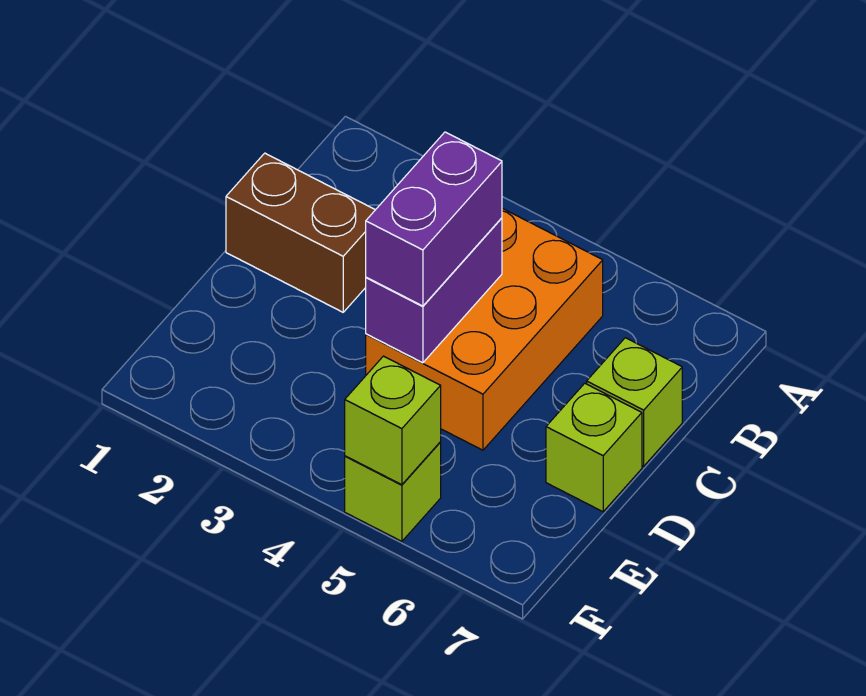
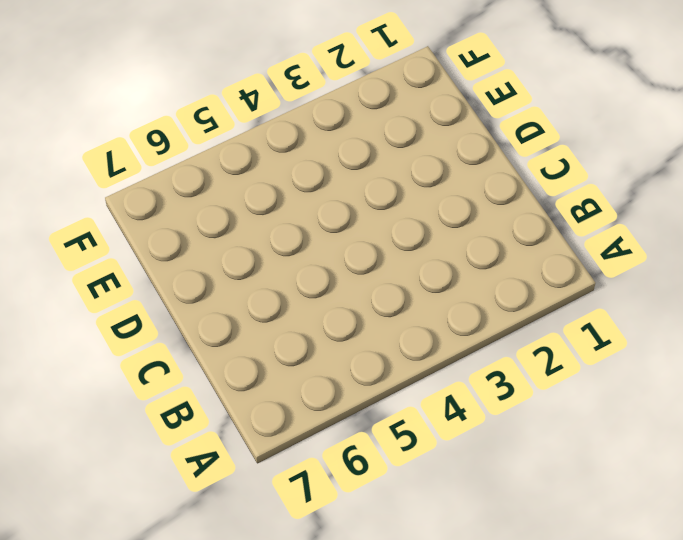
none -> orange brick B4:D5 level 1
none -> brown brick C1:C2 level 1

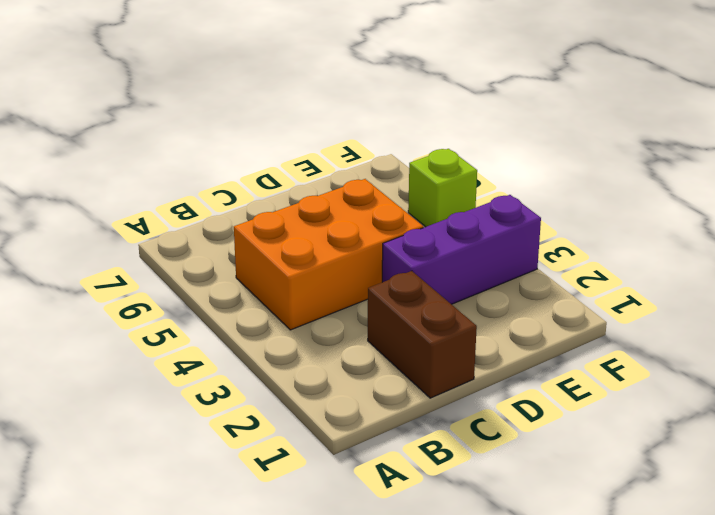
purple brick D3:F3 level 1 -> none
none -> lime brick C7 level 1
none -> lime brick D7 level 1

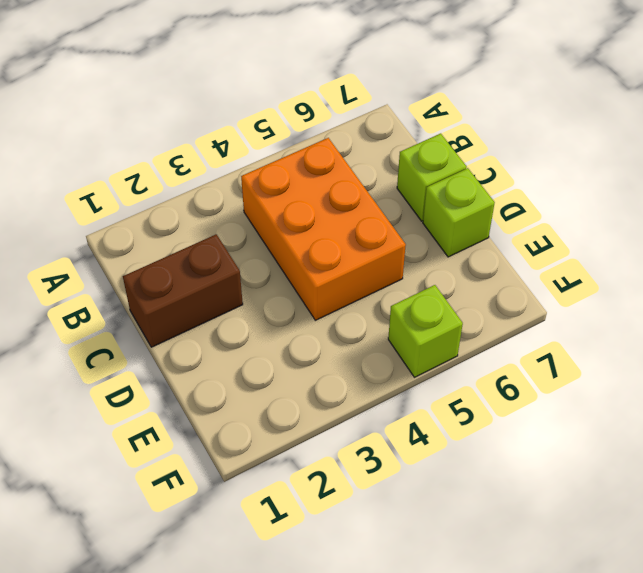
none -> purple brick C4:D4 level 2
none -> lime brick F5 level 2

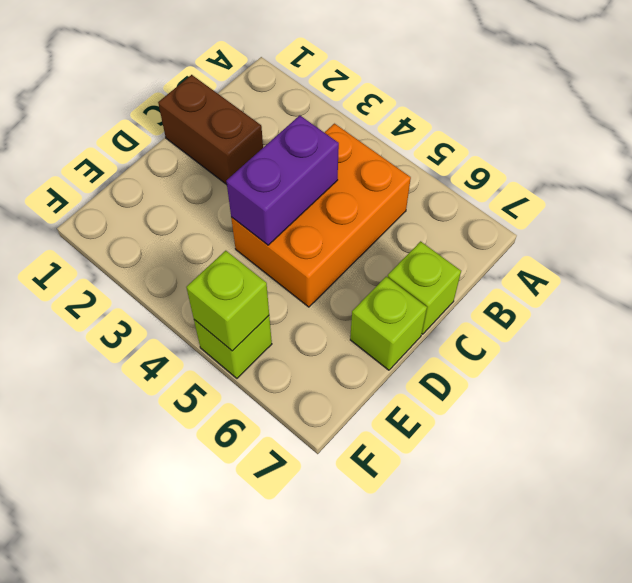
none -> purple brick C4:D4 level 3

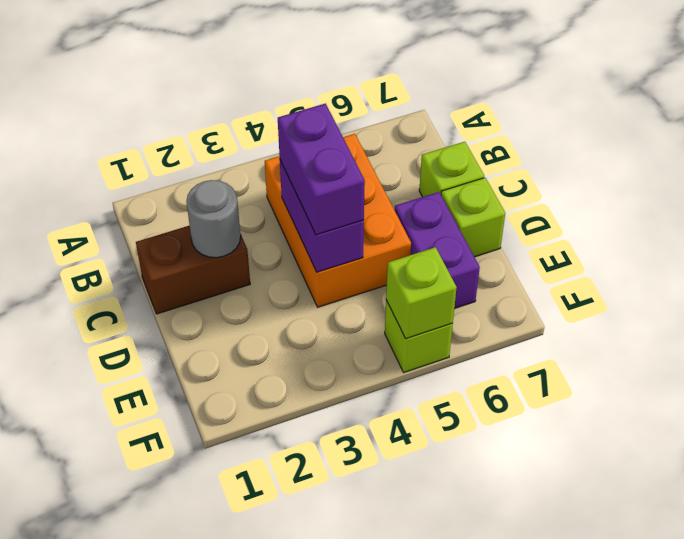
grey round brick C2 level 2 -> none
purple brick D6:E6 level 1 -> none

